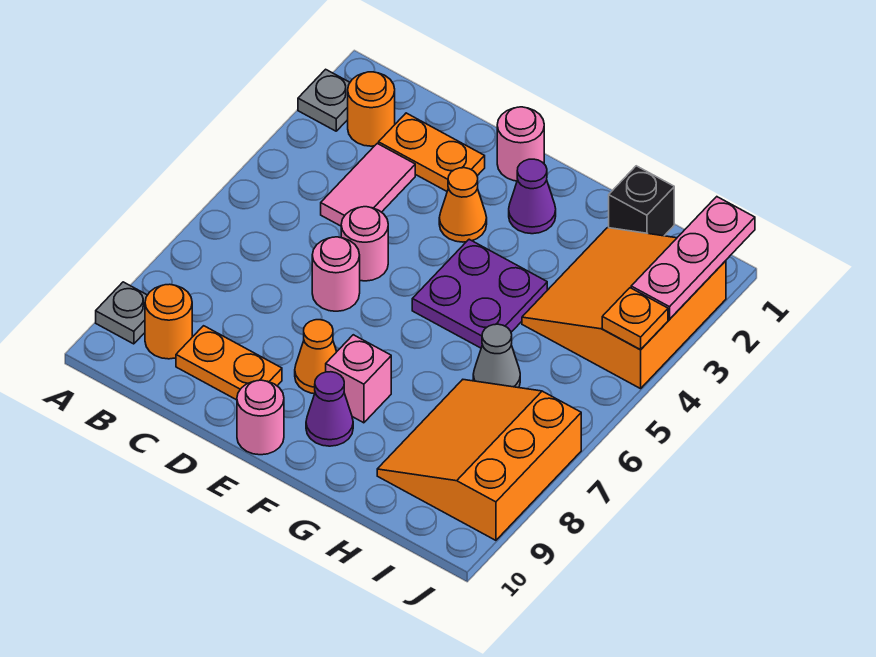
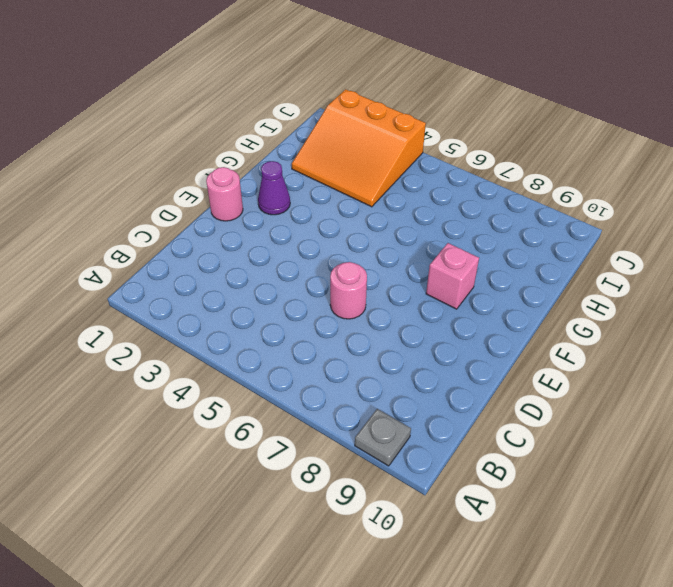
none -> grey plate A2 level 1
none -> orange round brick B2 level 1
none -> orange round brick B9 level 1

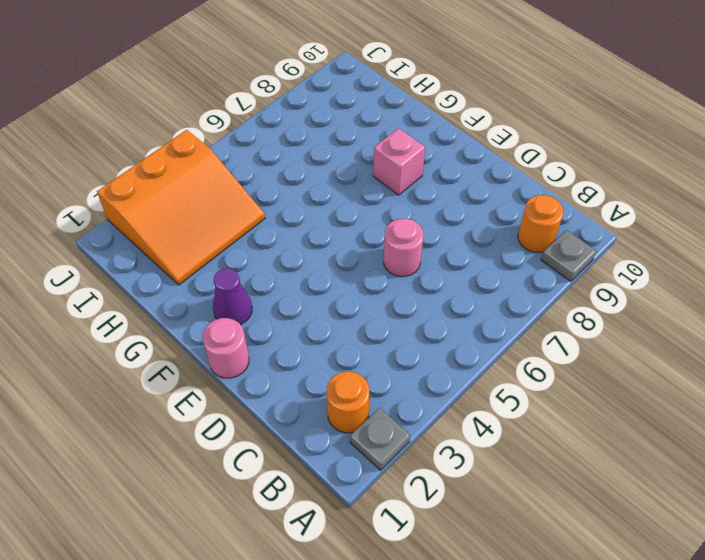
none -> orange plate C2:D2 level 1
none -> pink tile C3:C4 level 1
none -> orange plate C9:D9 level 1

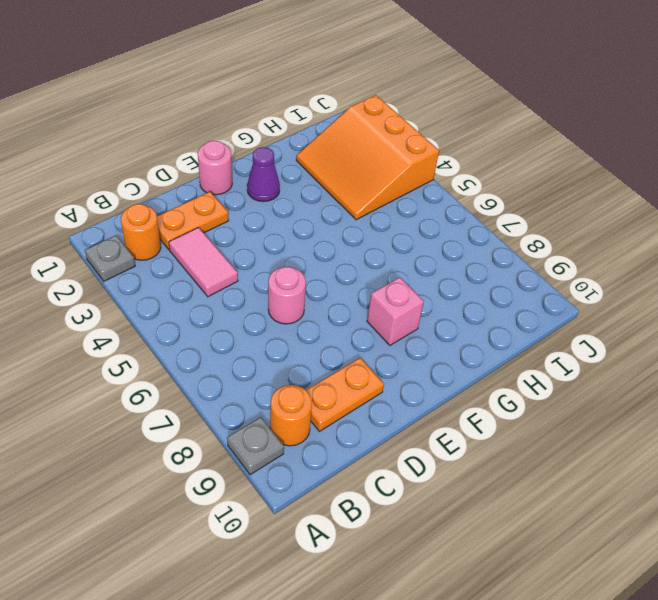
none -> pink round brick D5 level 1
none -> orange cone E3 level 1
none -> orange cone E8 level 1

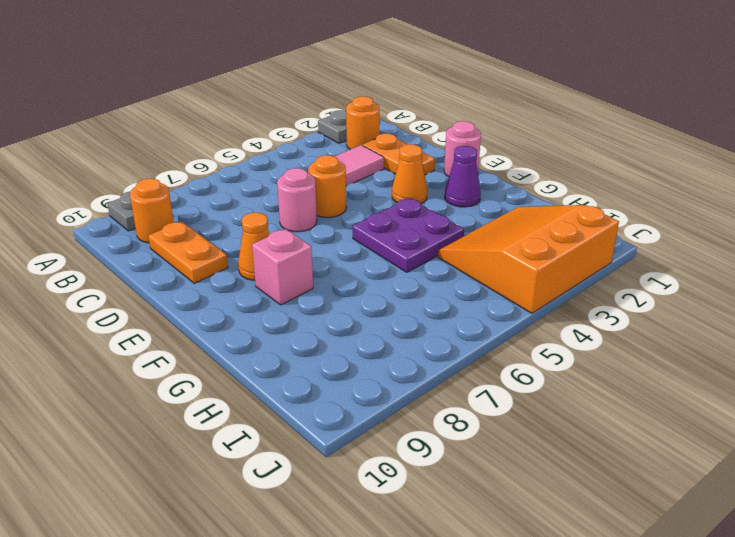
orange round brick D5 level 1 -> pink round brick D5 level 1
none -> pink round brick E10 level 1
none -> purple cone F9 level 1
none -> black brick H1 level 1

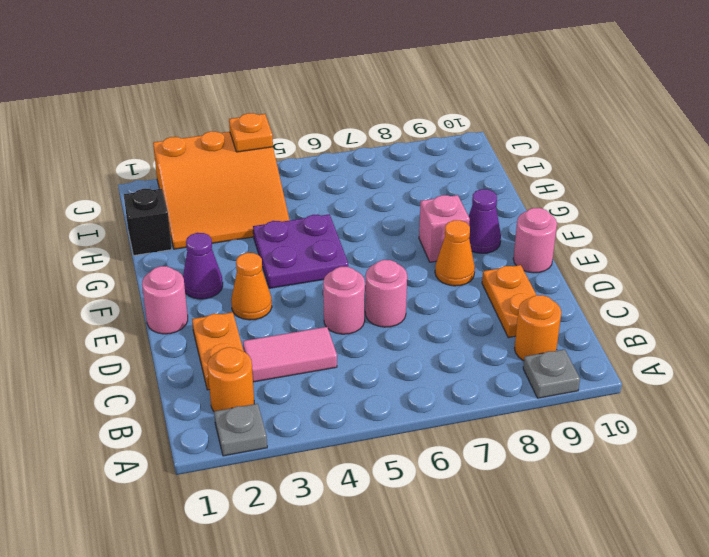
none -> grey cone H6 level 1
none -> orange slope H7:J9 level 1 top J
none -> pink plate J1:J3 level 2

